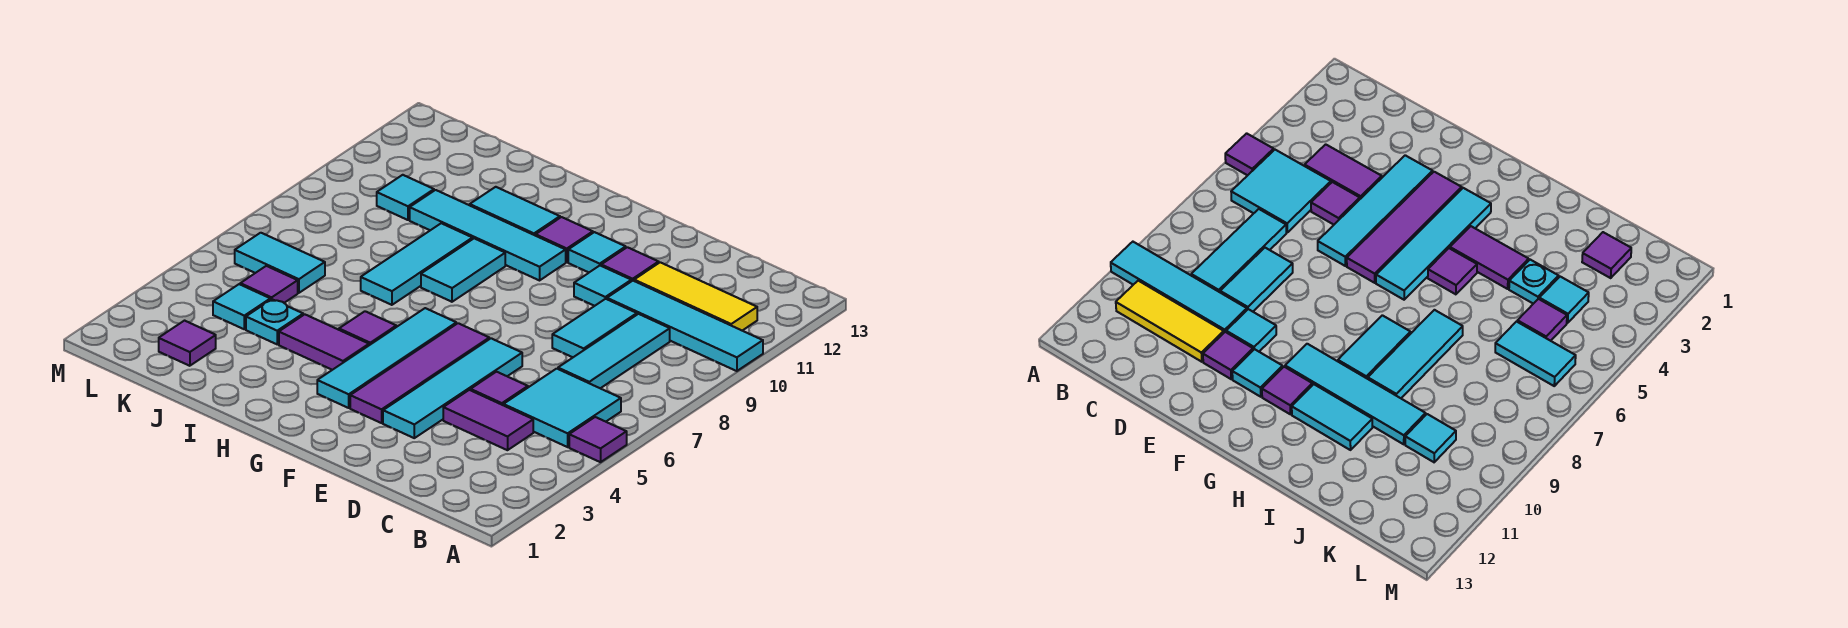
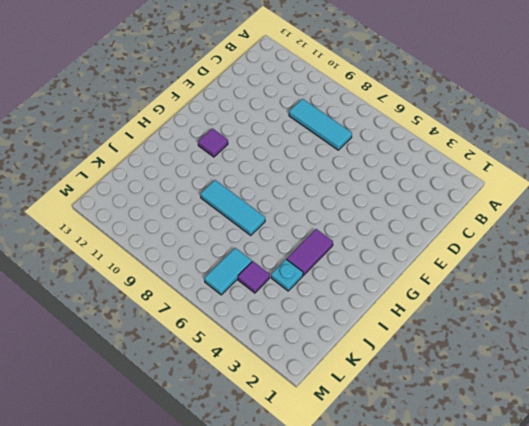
none -> purple tile A5 level 1
none -> cyan tile A10:D10 level 1
none -> cyan tile B5:C6 level 1

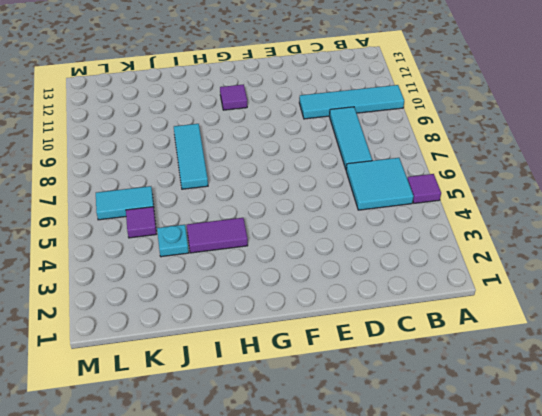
none -> yellow tile B11:D11 level 1
none -> purple tile C4:D4 level 1
none -> purple tile D5 level 1

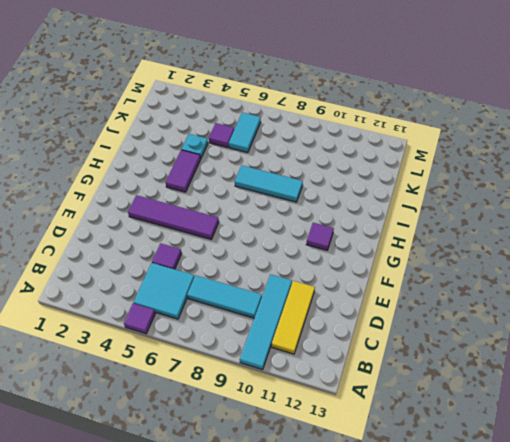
none -> purple tile C4:D4 level 1
none -> cyan tile D8:D9 level 1
none -> cyan tile E3:E6 level 1

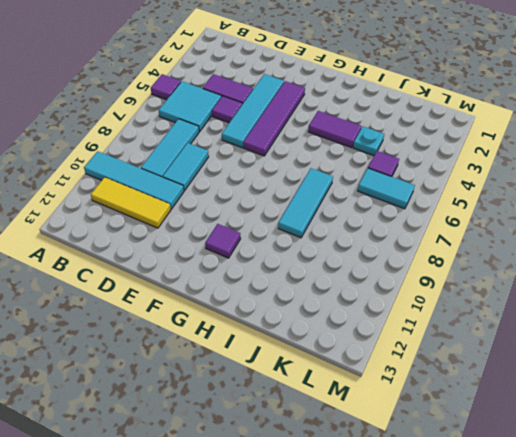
none -> cyan tile E10 level 1
none -> purple tile E11 level 1
none -> cyan tile F11 level 1

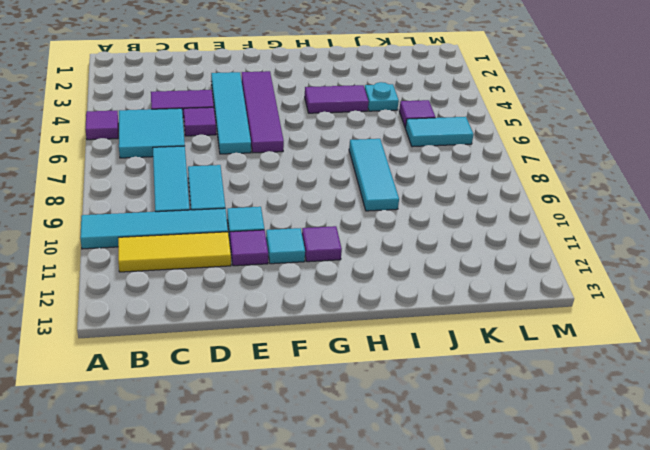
none -> cyan tile G3:G6 level 1
none -> cyan tile G10:J10 level 1
none -> purple tile H5 level 1

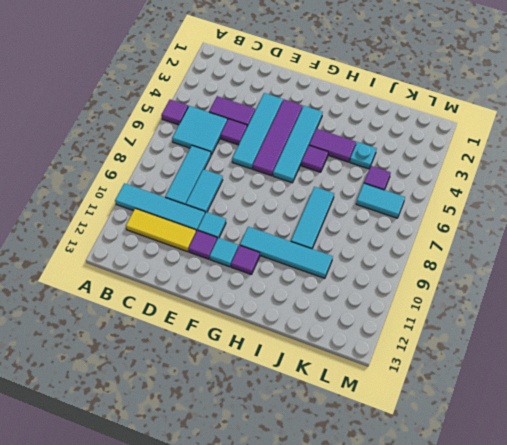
none -> cyan tile H8:H9 level 1
none -> cyan tile H11:I11 level 1
none -> purple tile K2 level 1

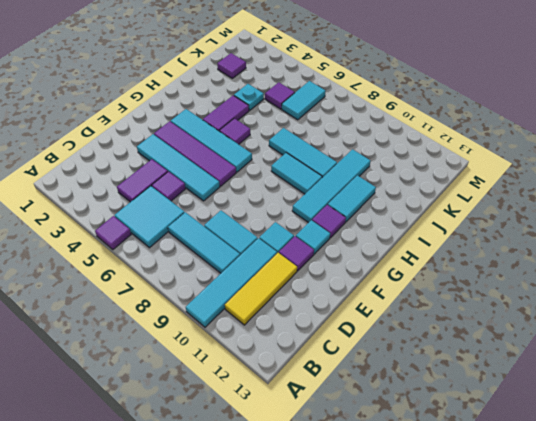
none -> cyan tile K4 level 1
none -> cyan tile K10 level 1

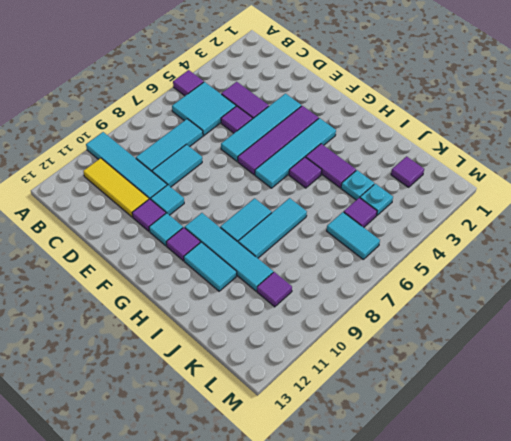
cyan plate K4 level 1 -> cyan tile K4 level 1
purple tile K10 level 1 -> cyan tile K10 level 1

